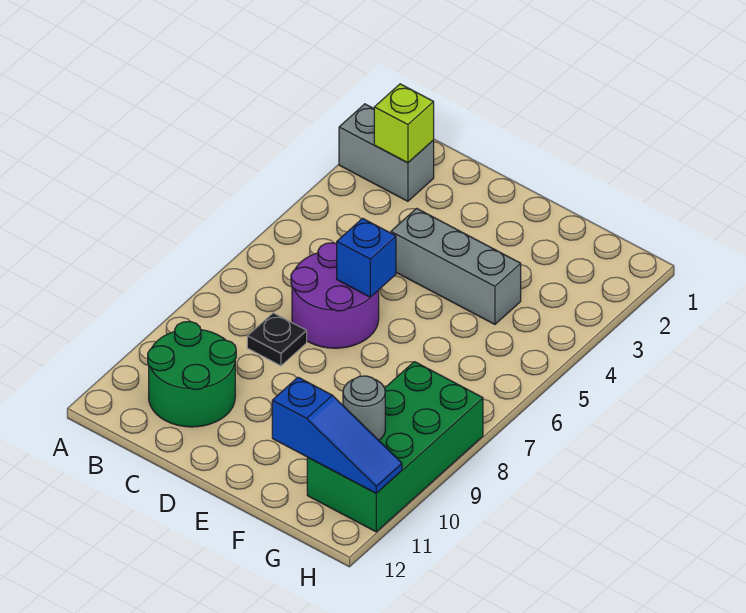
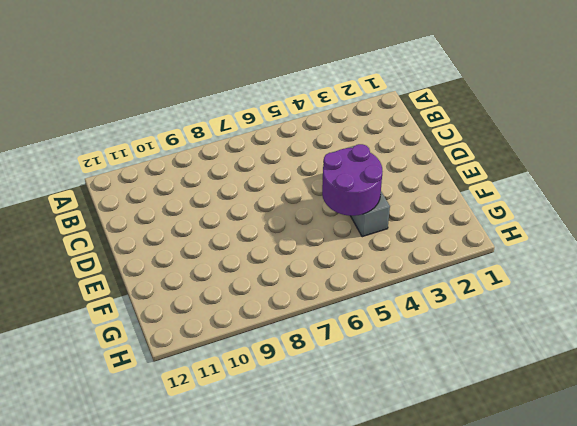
purple round brick E4:F5 level 2 -> purple round brick C6:D7 level 1
none -> grey brick A2:B2 level 1
none -> green round brick B10:C11 level 1

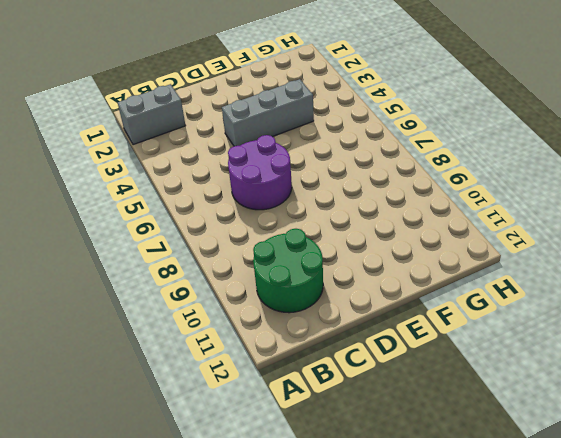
none -> black plate C8 level 1
none -> green brick G8:H11 level 1

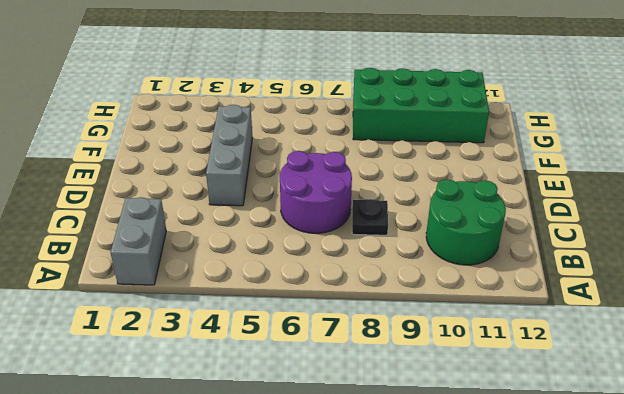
none -> lime brick B2 level 2
none -> blue brick D6 level 2

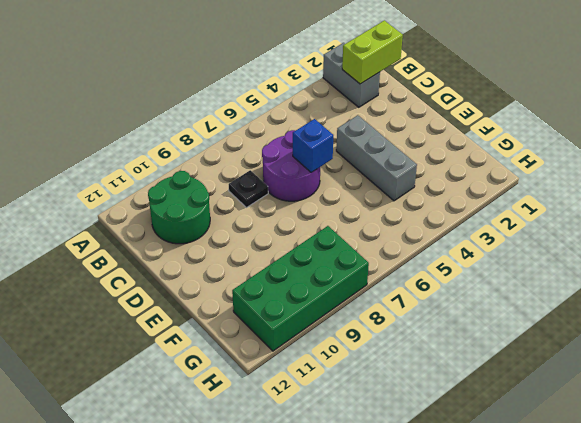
lime brick B1:B2 level 2 -> lime brick B2 level 2
none -> blue slope F11:H11 level 2 top F
none -> grey round brick G10 level 2

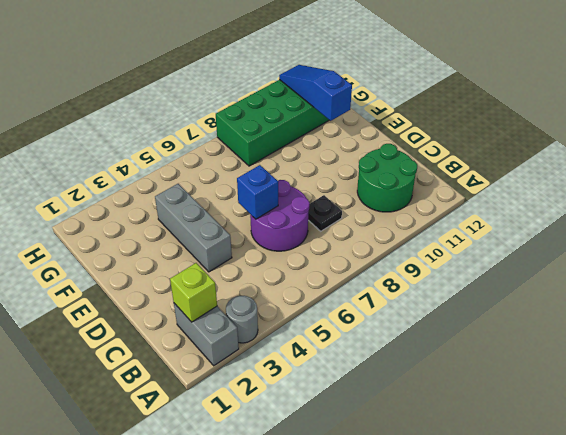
grey round brick A3 level 1 -> grey round brick G10 level 2

